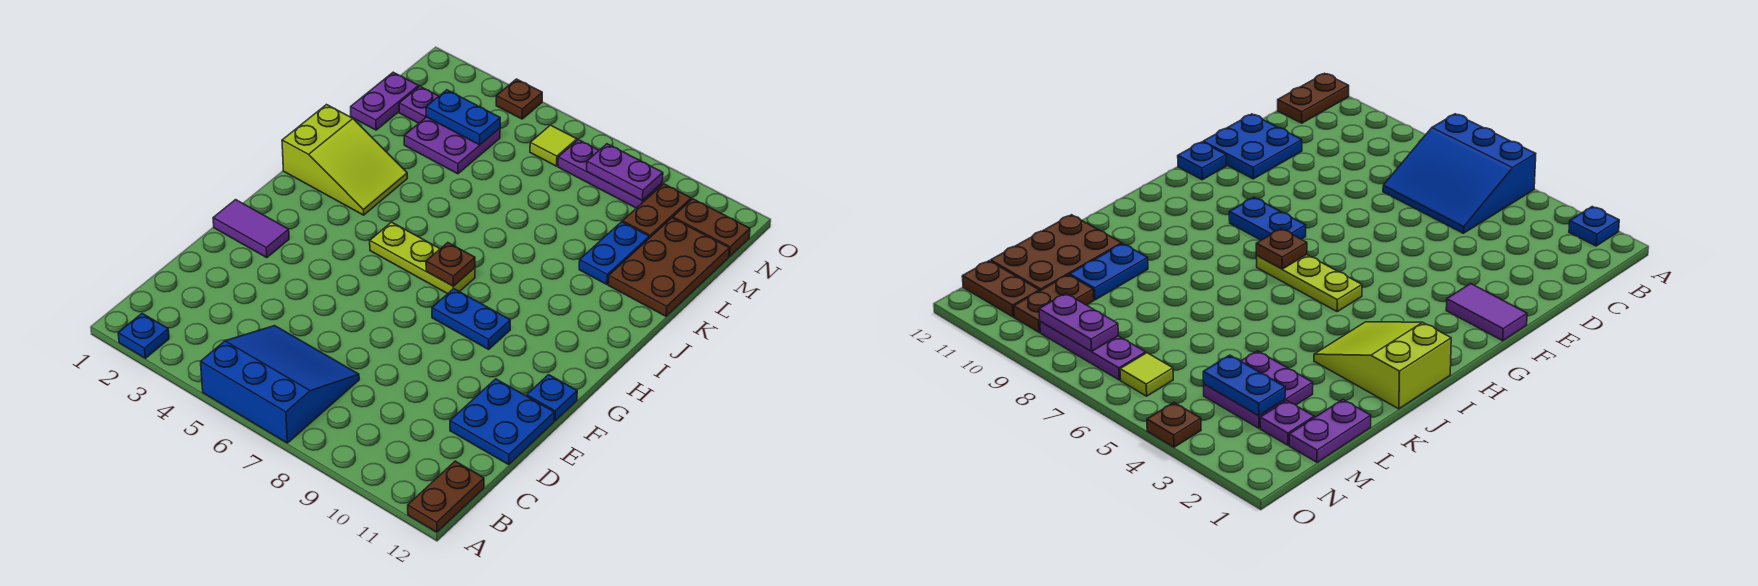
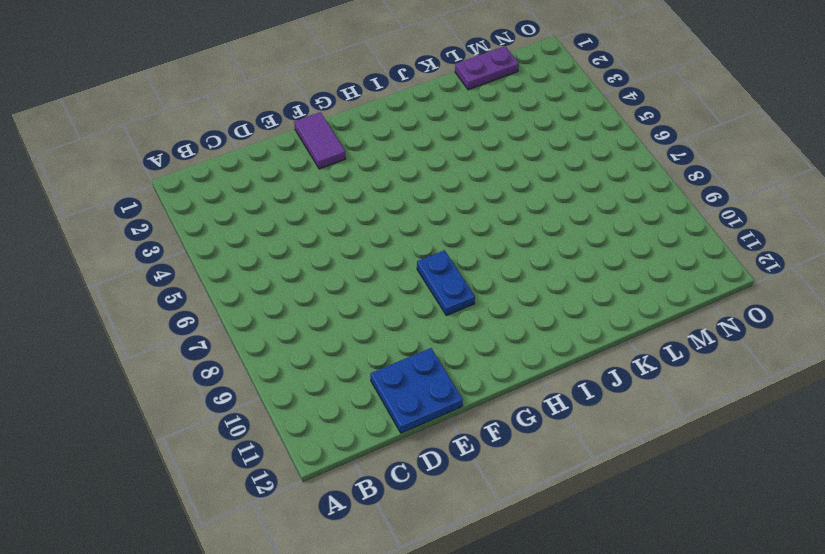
none -> blue plate A2 level 1
none -> blue slope A5:C7 level 1 top A
none -> brown plate A12:B12 level 1

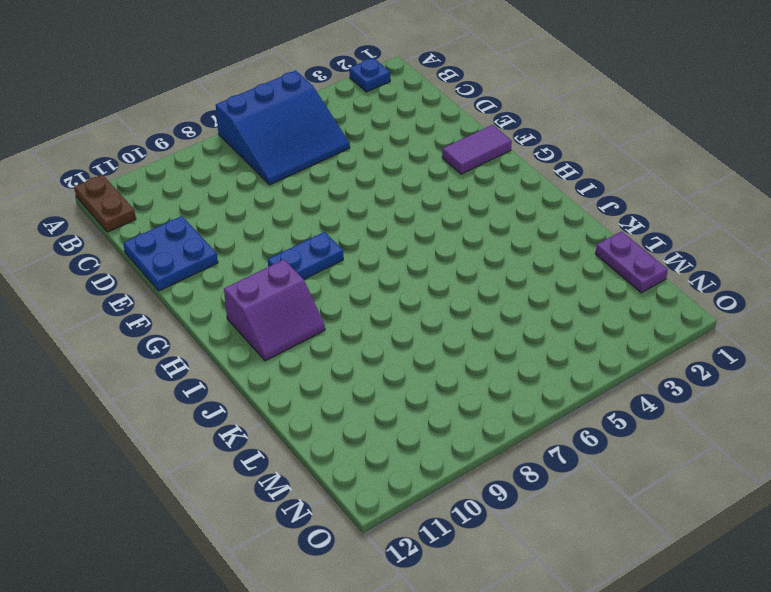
purple slope H10:I11 level 1 top H -> none
none -> blue plate F12 level 1
none -> lime plate H5:H7 level 1
none -> lime slope I1:J3 level 1 top 1

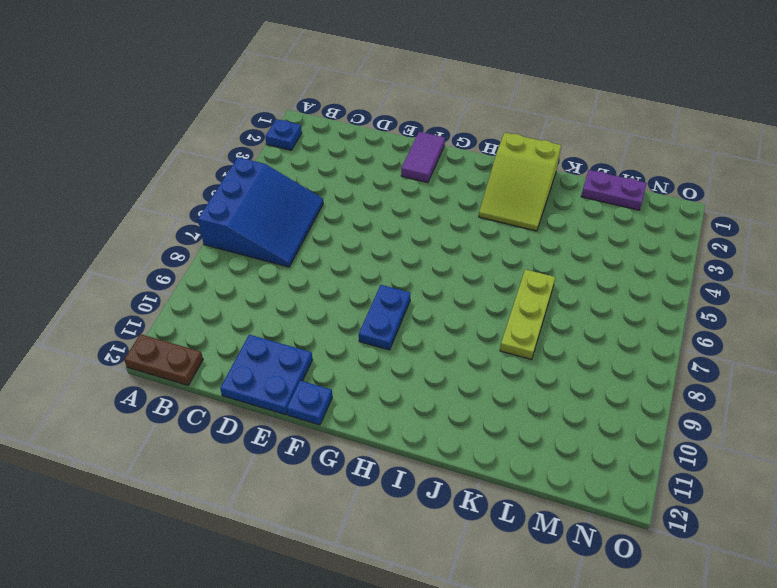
lime plate K6:K8 level 1 -> lime plate H5:H7 level 1
none -> blue plate K10:L10 level 1
none -> brown plate K11:M12 level 1
none -> purple plate L3:M4 level 1

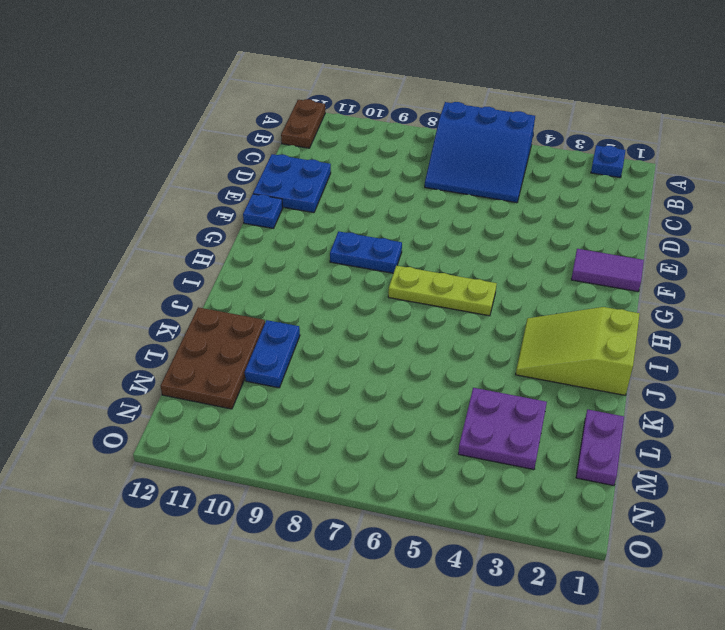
none -> purple plate M2 level 1
none -> brown plate M10:N10 level 1
none -> lime tile N6 level 1

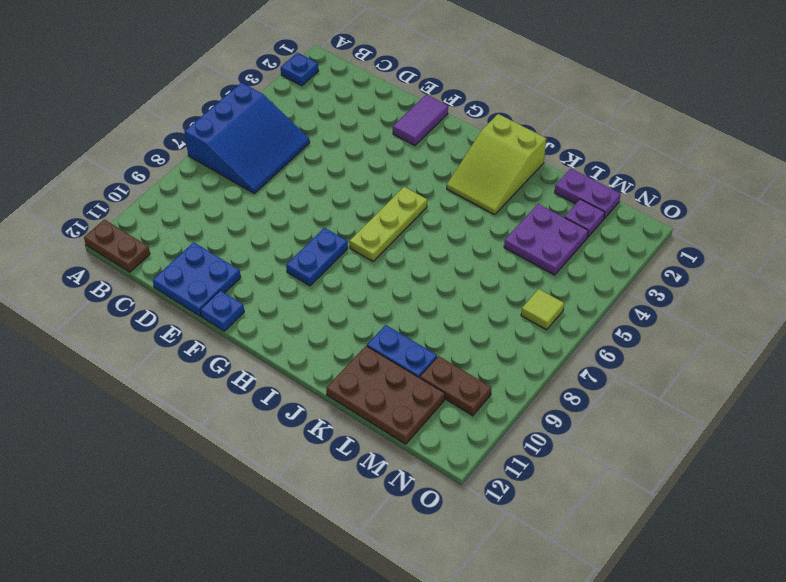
none -> purple plate N7:N9 level 1
none -> brown plate N11:N12 level 1
none -> brown plate O4 level 1

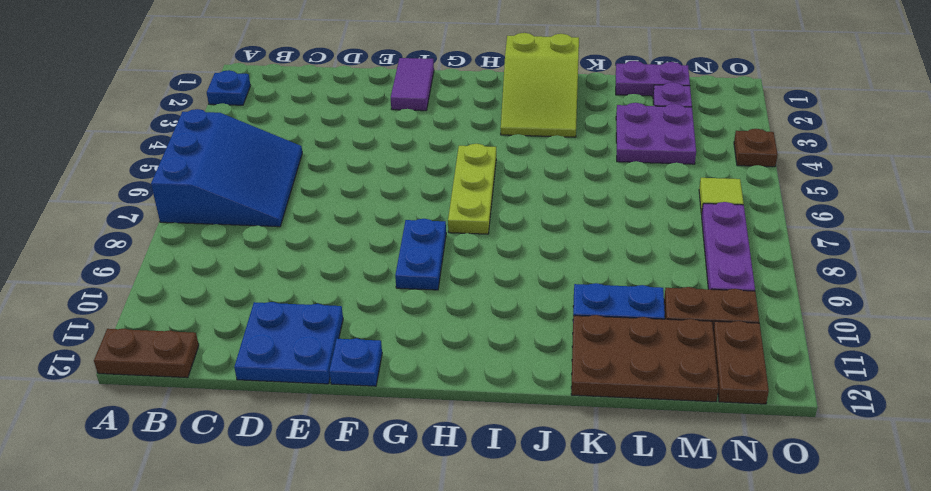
none -> brown plate H7 level 2
none -> blue plate M3:M4 level 2
none -> purple plate N8:N9 level 2

